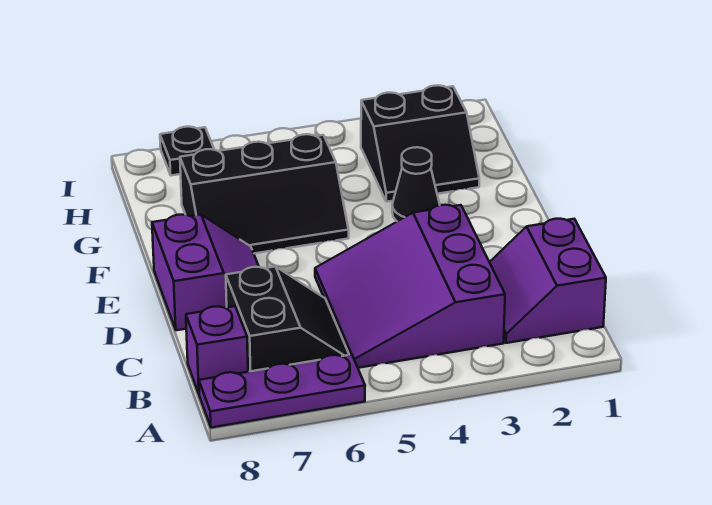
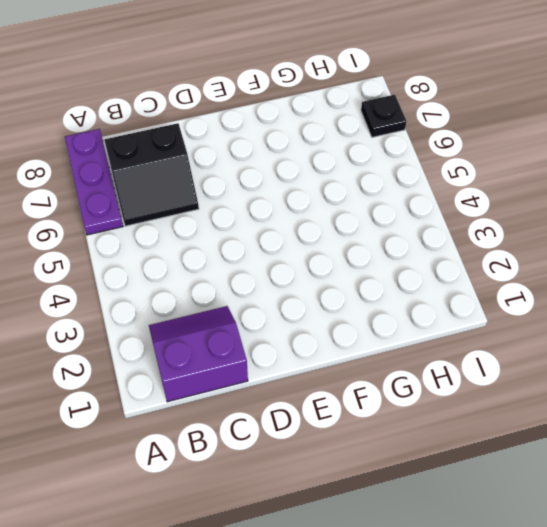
none -> purple slope B3:D5 level 1 top 3
none -> purple brick B8 level 1

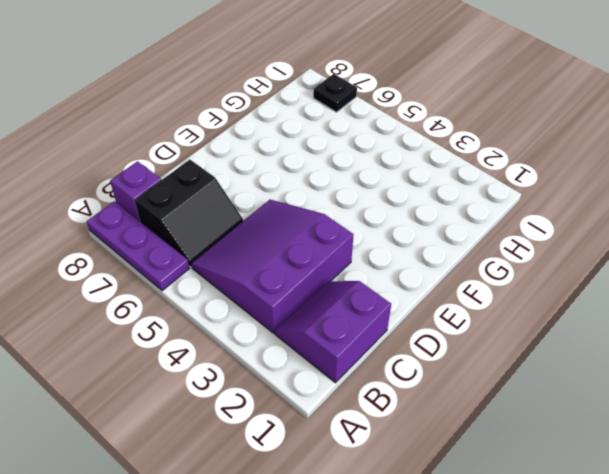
none -> purple slope D7:E8 level 1 top 8
none -> black cone F3 level 1

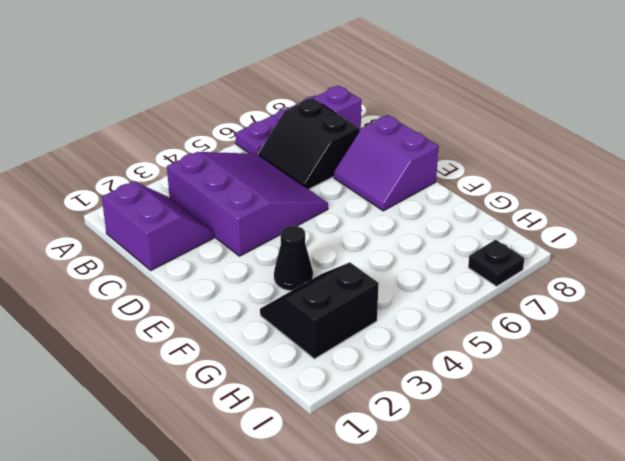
none -> black slope F5:G7 level 1 top G

